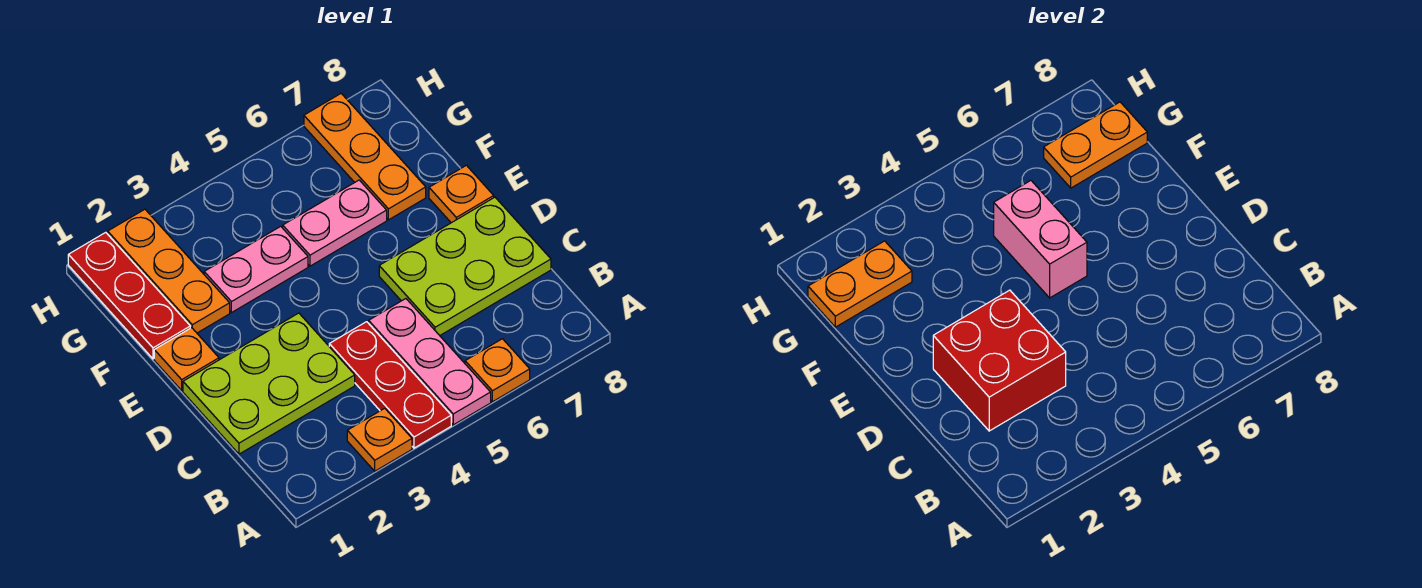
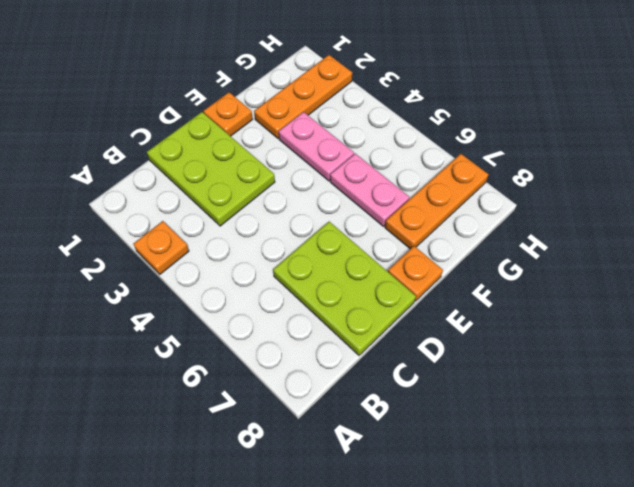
none -> red plate A4:C4 level 1
none -> pink plate A5:C5 level 1
none -> orange plate A6 level 1

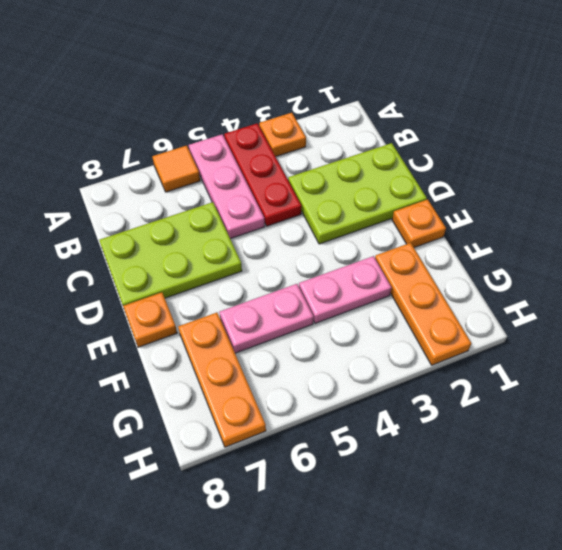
orange tile A6 level 1 -> orange plate A6 level 1
none -> red plate F1:H1 level 1
none -> red brick C2:D3 level 2
none -> pink brick E5:F5 level 2

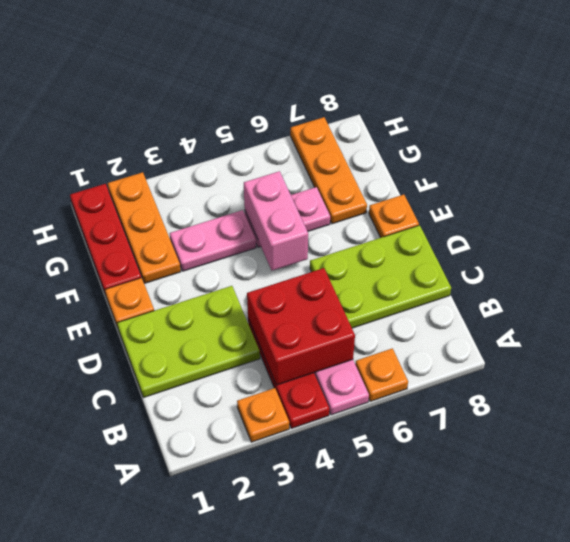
red brick B4:C5 level 2 -> red brick C2:D3 level 2
none -> orange plate G1:G2 level 2
none -> orange plate G7:G8 level 2

